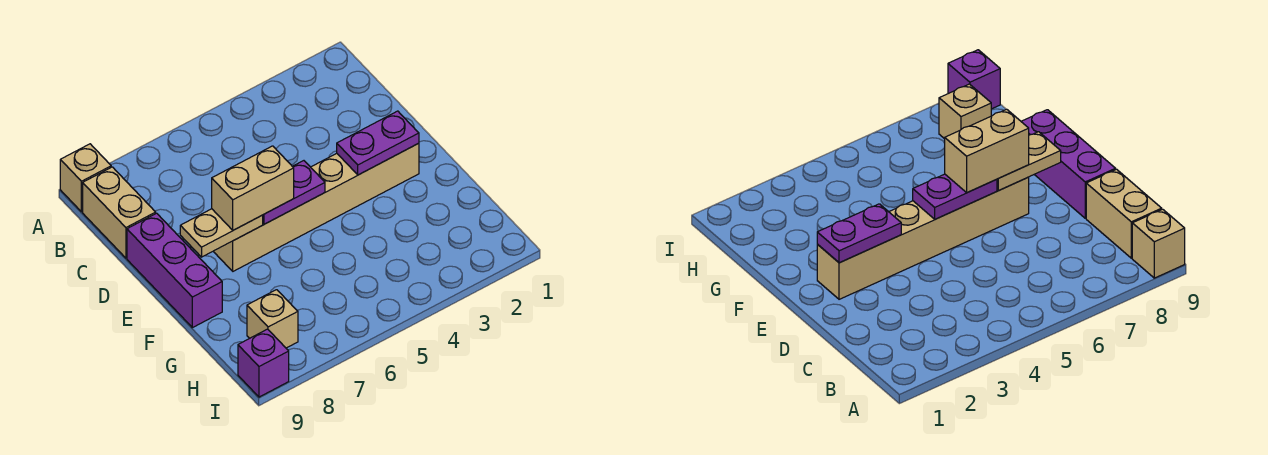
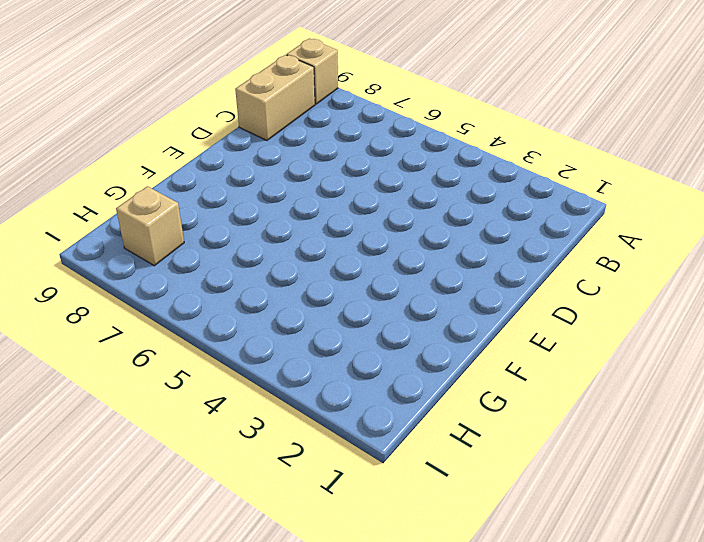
none -> purple brick D9:F9 level 1
none -> tan brick E2:E7 level 1

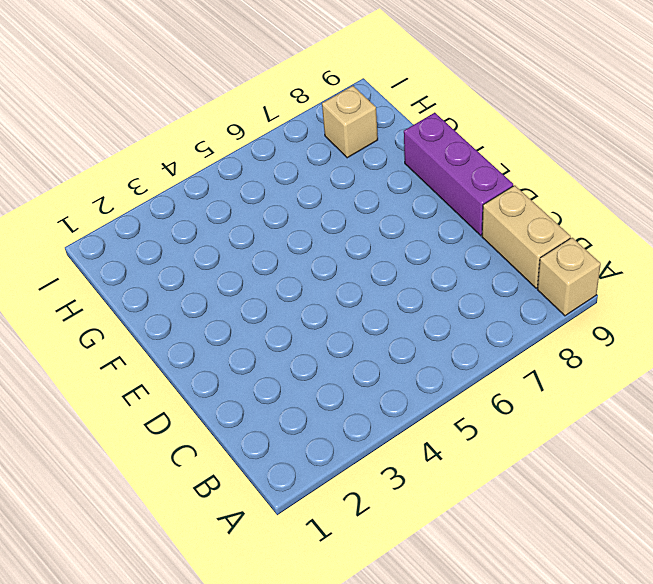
none -> tan brick E2:E7 level 1
none -> purple brick I9 level 1

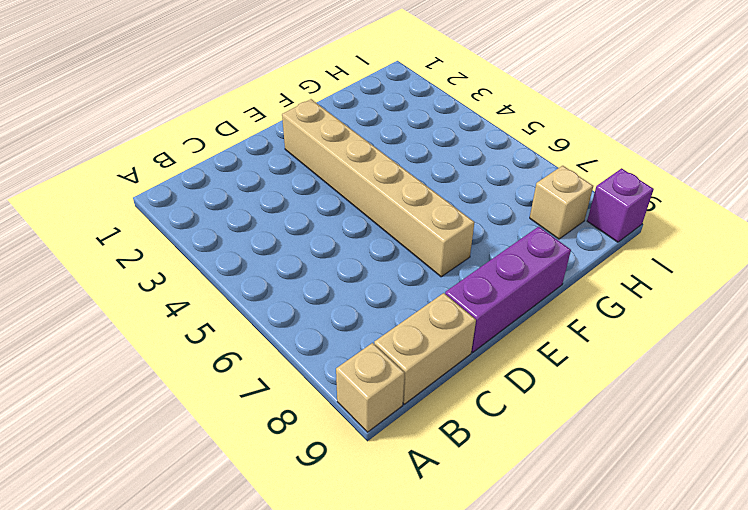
none -> purple plate E2:E3 level 2
none -> purple plate E5:E6 level 2

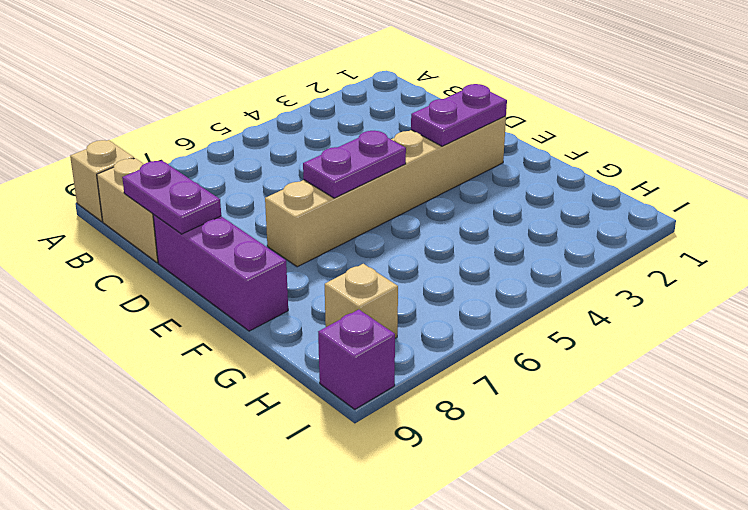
purple plate C9:D9 level 2 -> none
none -> tan plate E7:E8 level 2
none -> tan brick E6:E7 level 3

